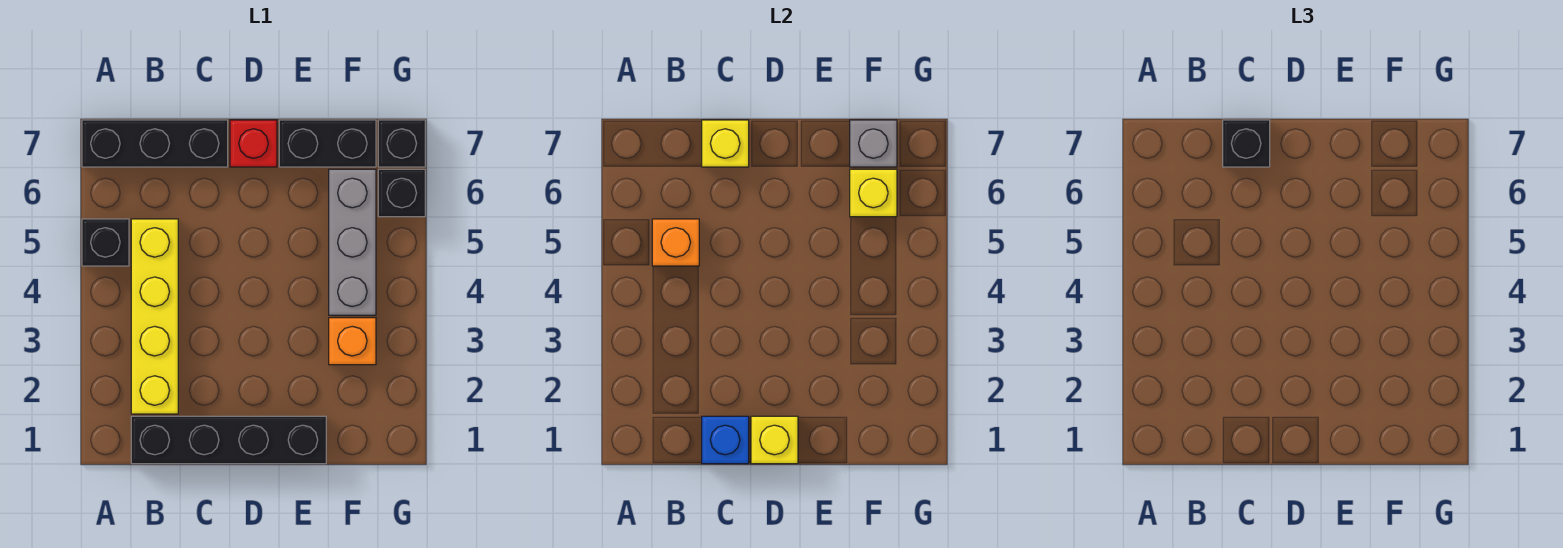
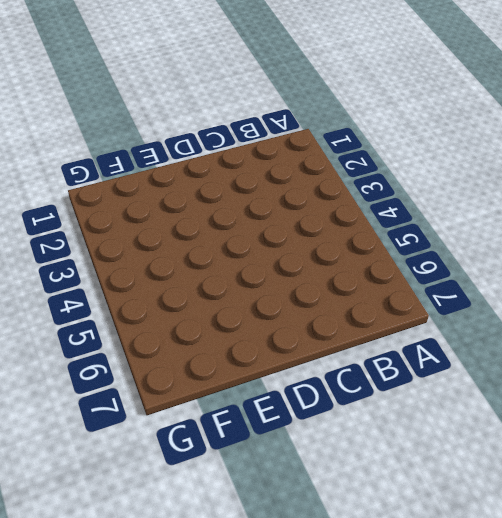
none -> black brick A5 level 1
none -> black brick A7:C7 level 1
none -> black brick B1:E1 level 1

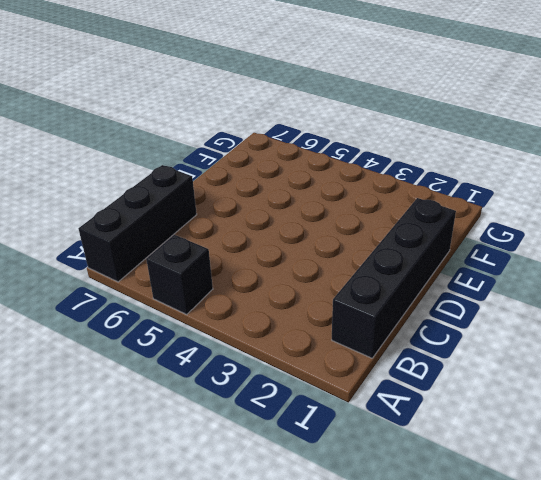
none -> yellow brick B2:B5 level 1
none -> red brick D7 level 1
none -> black brick E7:F7 level 1

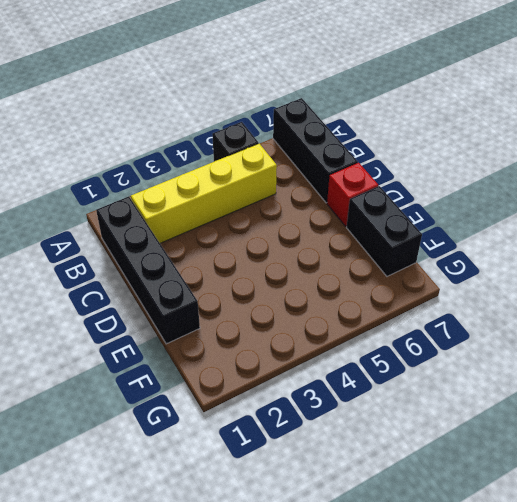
none -> orange brick F3 level 1
none -> grey brick F4:F6 level 1
none -> black brick G6 level 1

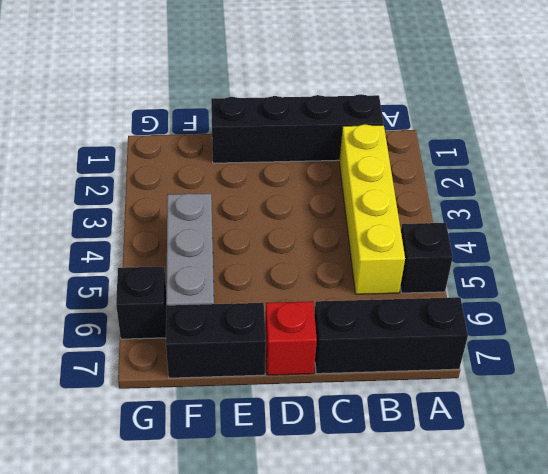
none -> orange brick F3 level 1
none -> black brick G7 level 1
none -> orange brick B5 level 2

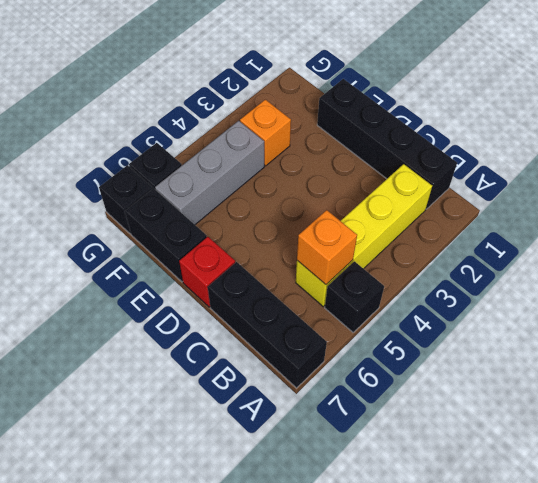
none -> blue brick C1 level 2
none -> yellow brick C7 level 2
none -> yellow brick D1 level 2

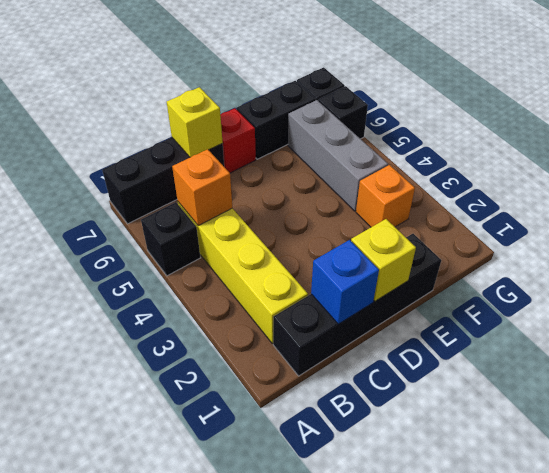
none -> yellow brick F6 level 2
none -> grey brick F7 level 2
none -> black brick C7 level 3

